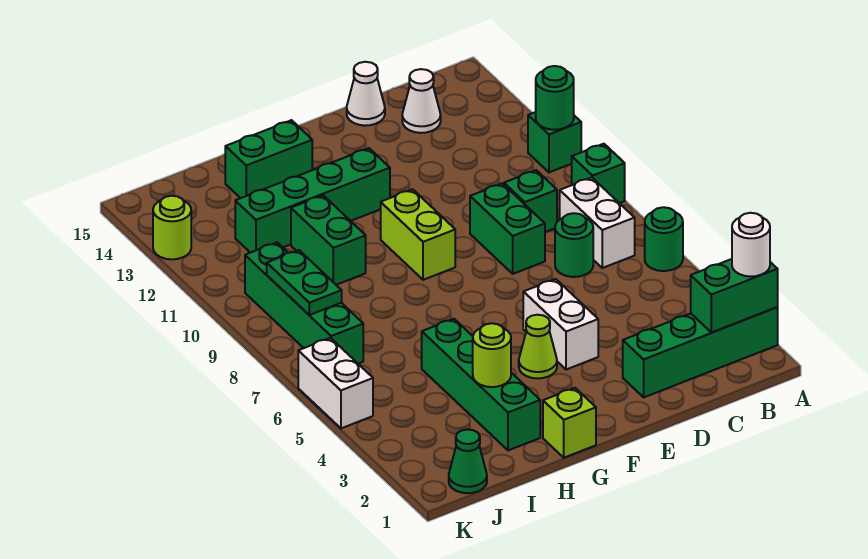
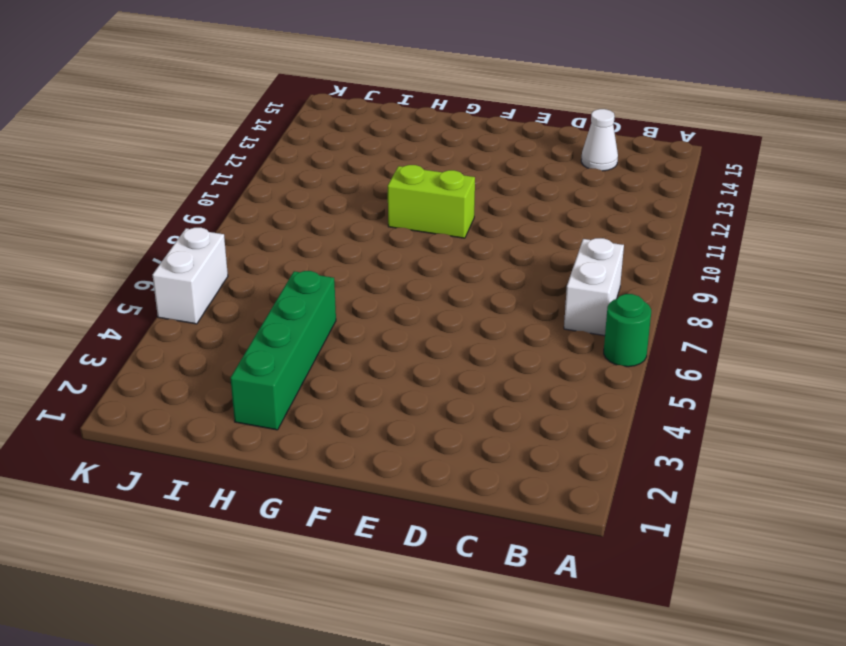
lime brick F10:G10 level 1 -> lime brick F9:F10 level 1
none -> green brick A2:D2 level 1
none -> green brick A9 level 1
none -> green brick A11 level 1

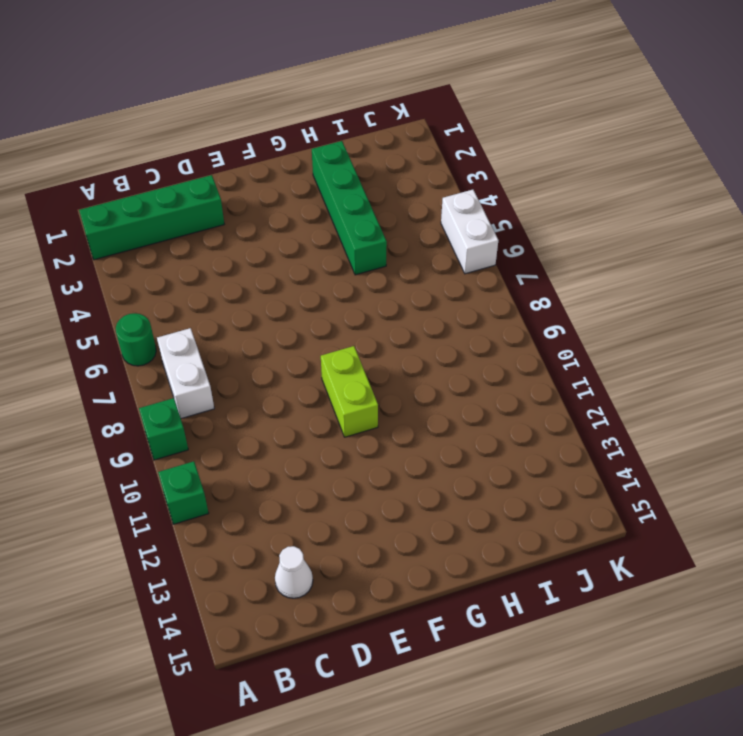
none -> green round brick C7 level 1
none -> green brick C9 level 1
none -> green brick D8:D9 level 1

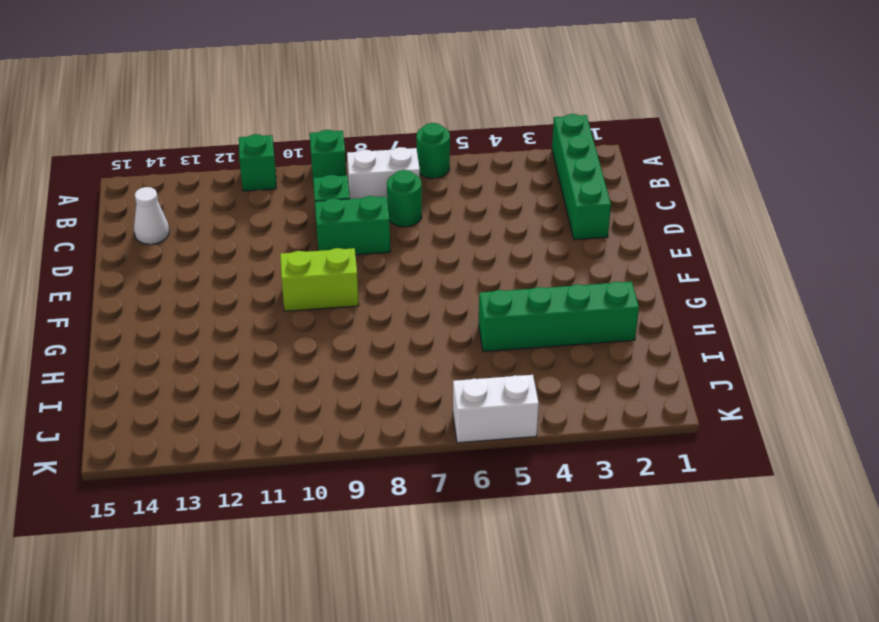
none -> white cone D15 level 1
none -> white brick E4:E5 level 1
none -> lime cone F4 level 1

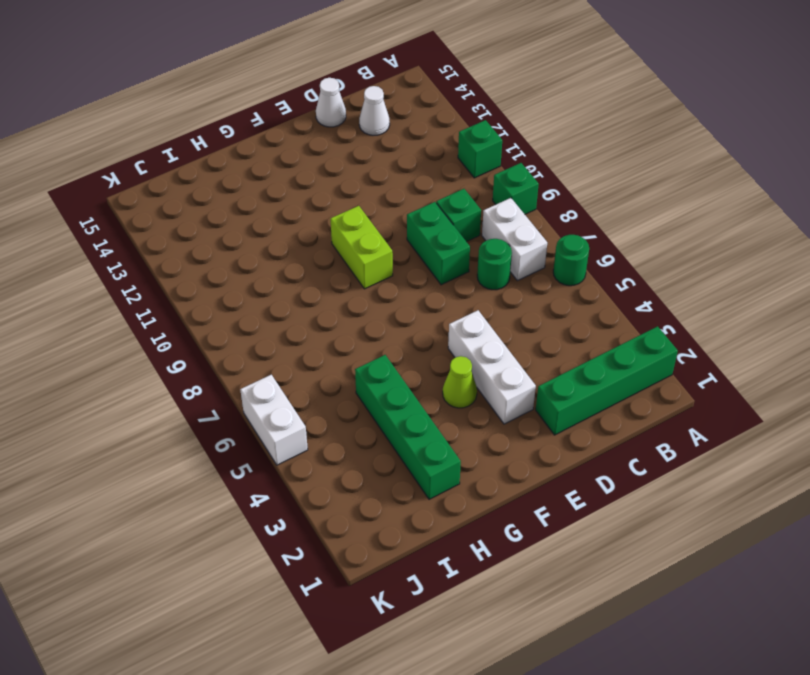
white brick E3:E5 level 1 -> white brick E4:E5 level 1
none -> green brick F12:I12 level 1
none -> lime brick G1 level 1
none -> green brick G14:H14 level 1

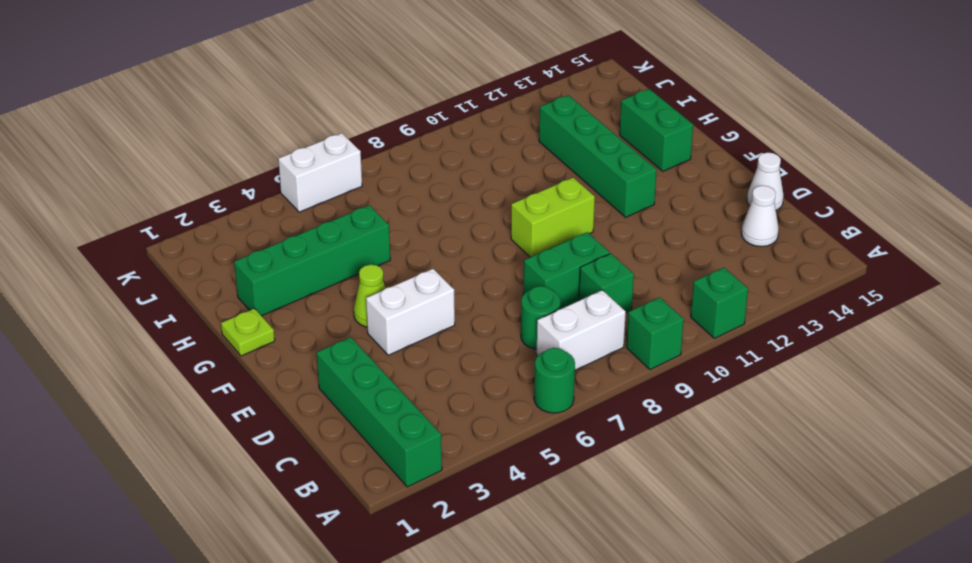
lime plate G1 level 1 -> lime brick G1 level 1
none -> green brick H10:H11 level 1
none -> green cone J1 level 1
none -> green brick J7:J10 level 1

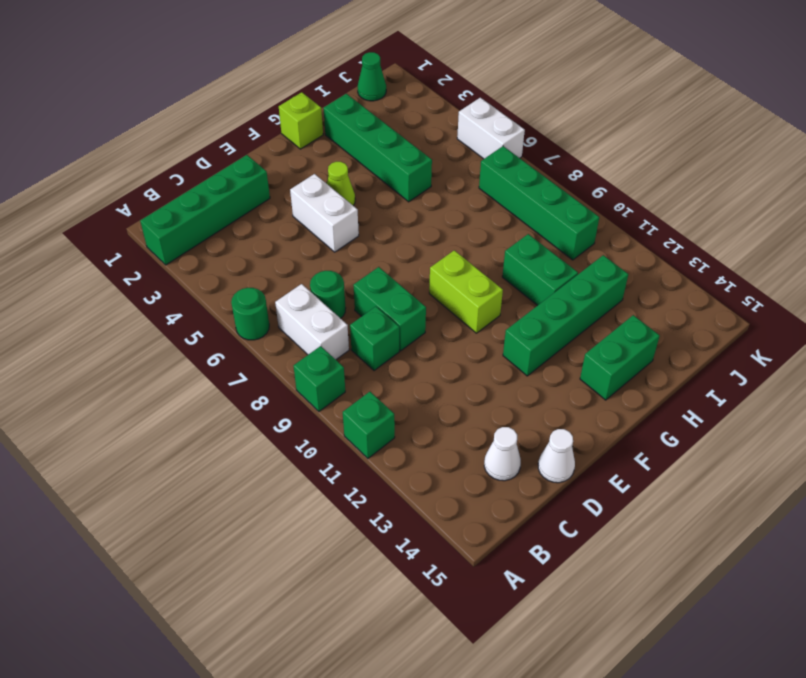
none -> lime round brick K13 level 1
none -> green brick A2:B2 level 2
none -> green round brick A11 level 2

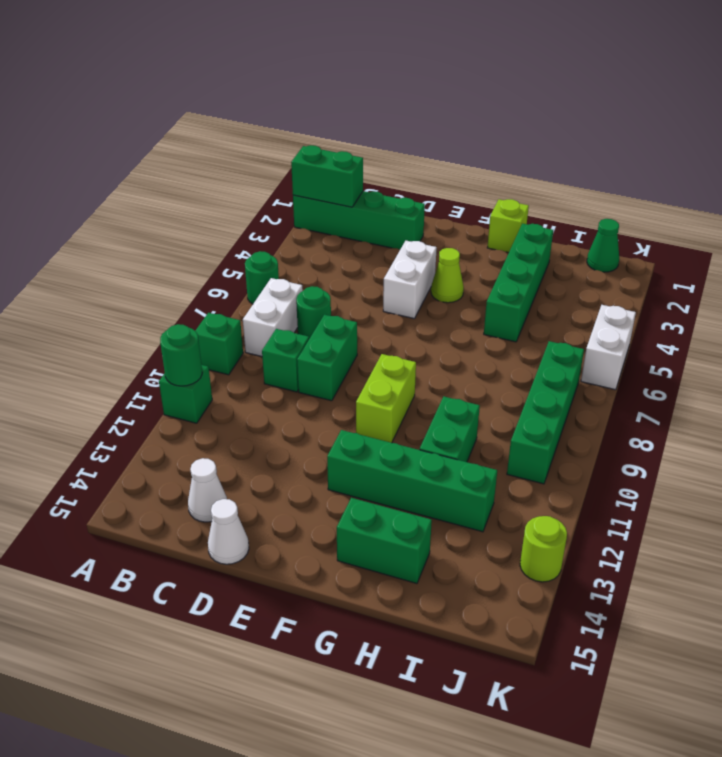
none -> lime round brick H3 level 2
none -> green plate J8:J9 level 2
none -> white round brick A2 level 3

